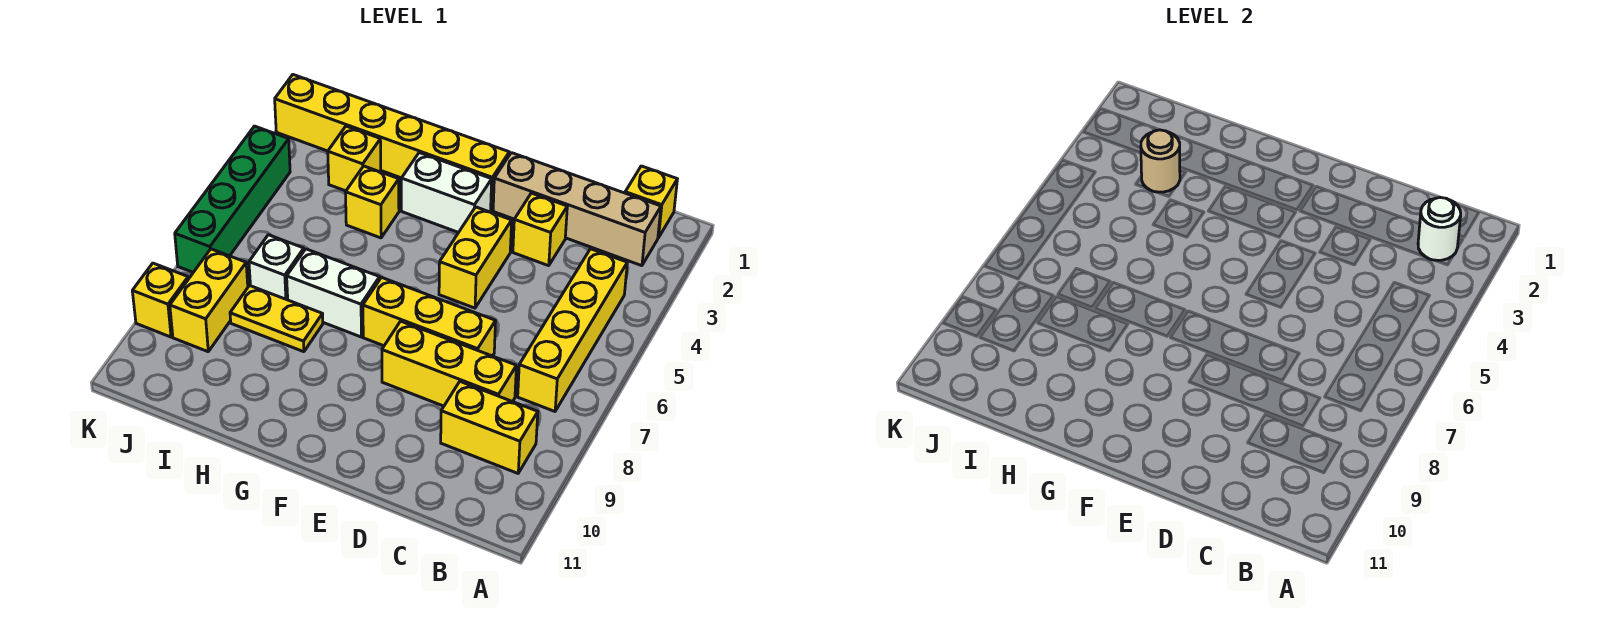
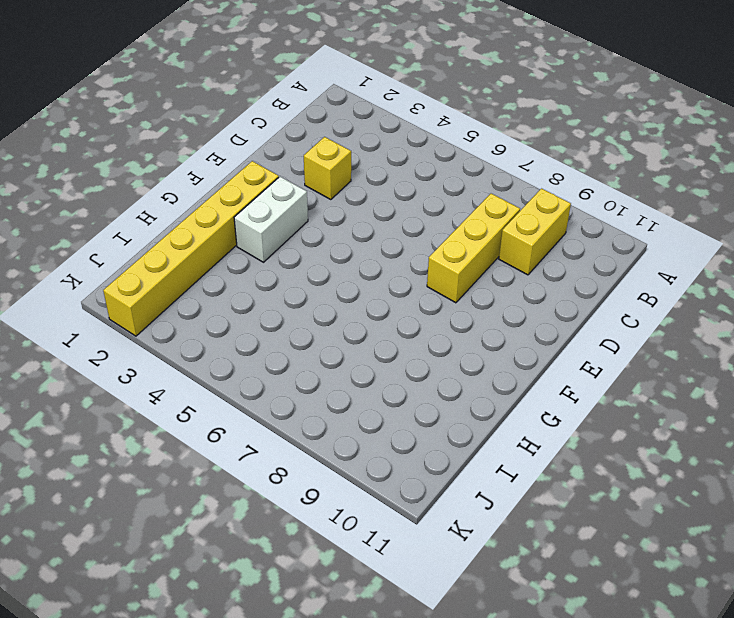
none -> yellow brick B1 level 1
none -> tan brick B2:E2 level 1
none -> yellow brick B4:B7 level 1

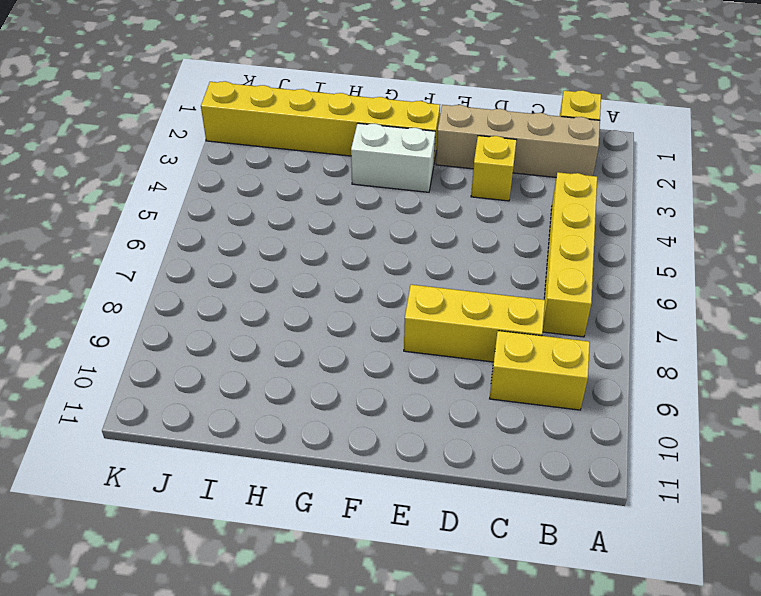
none -> yellow brick D7:F7 level 1
none -> yellow brick E4:E5 level 1
none -> white brick G7:H7 level 1

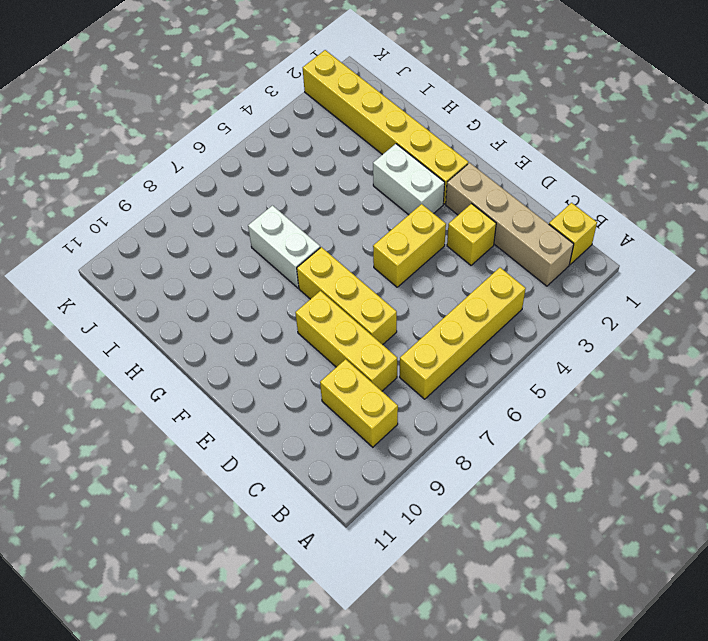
none -> yellow brick H4 level 1
none -> yellow plate H8:I8 level 1
none -> yellow brick I3 level 1

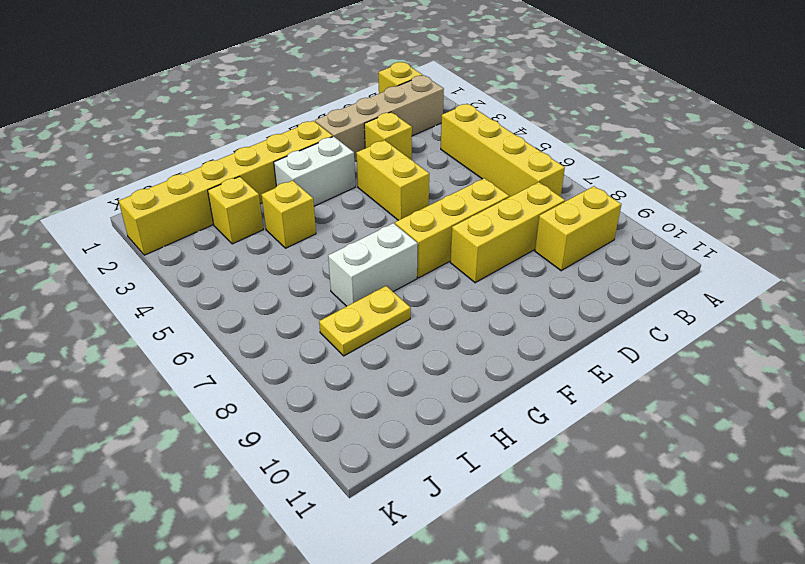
none -> white brick I7 level 1
none -> yellow brick J8:J9 level 1
none -> green brick K4:K7 level 1

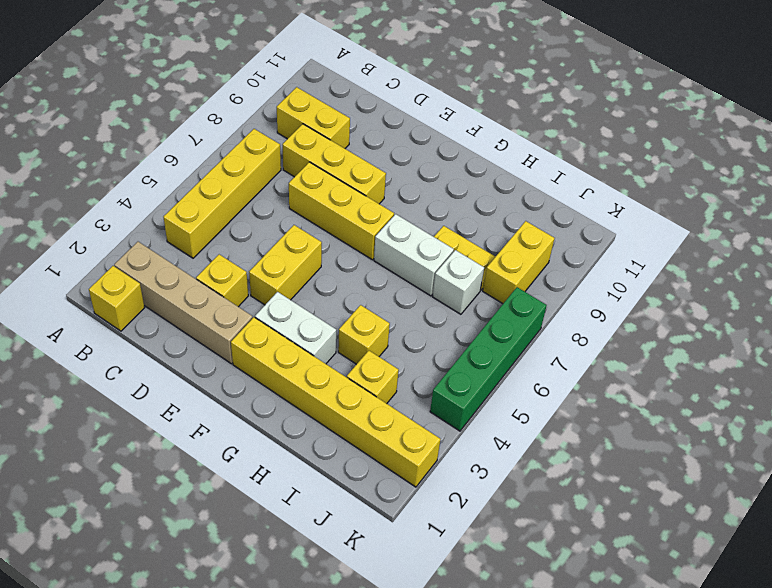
none -> yellow brick K9 level 1
none -> white round brick B2 level 2
none -> tan round brick I3 level 2

